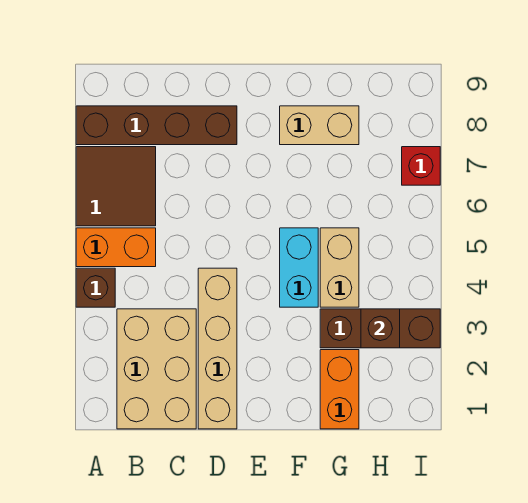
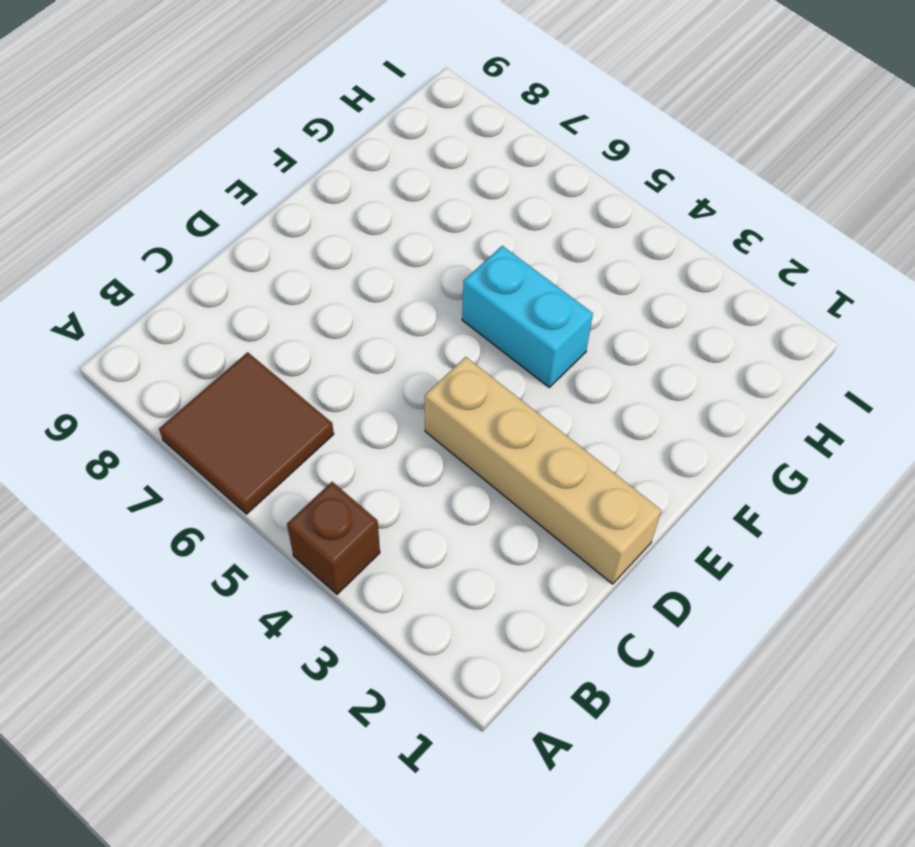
none -> orange brick A5:B5 level 1
none -> brown brick A8:D8 level 1
none -> tan brick B1:C3 level 1

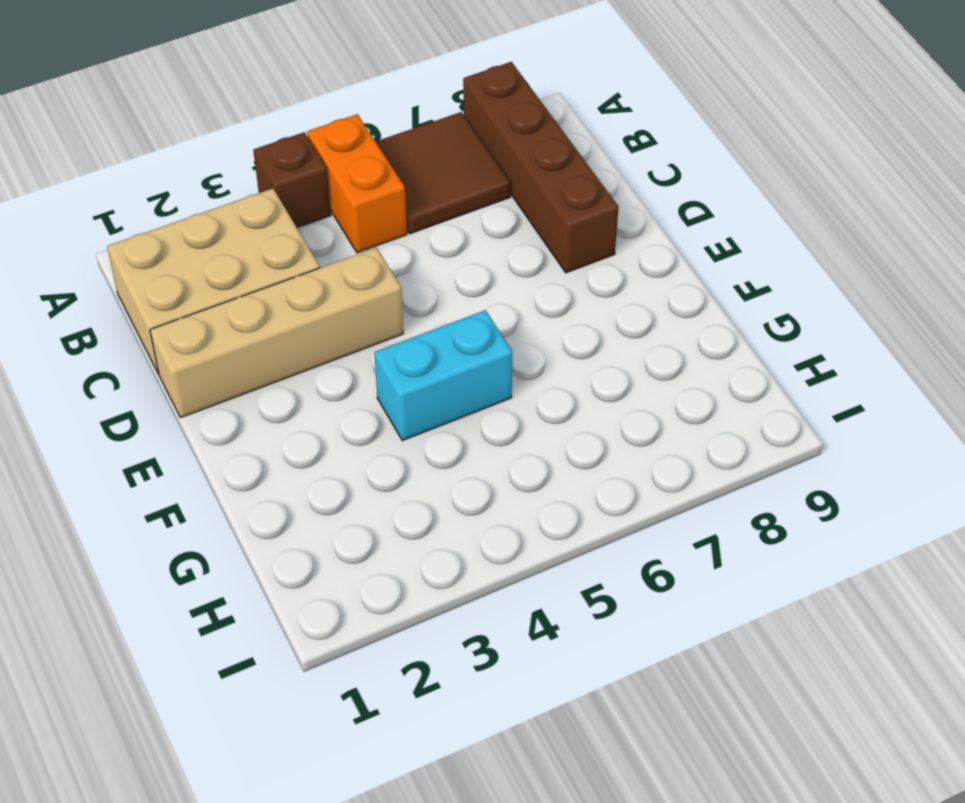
none -> tan brick F8:G8 level 1
none -> orange brick G1:G2 level 1
none -> brown brick G3:I3 level 1

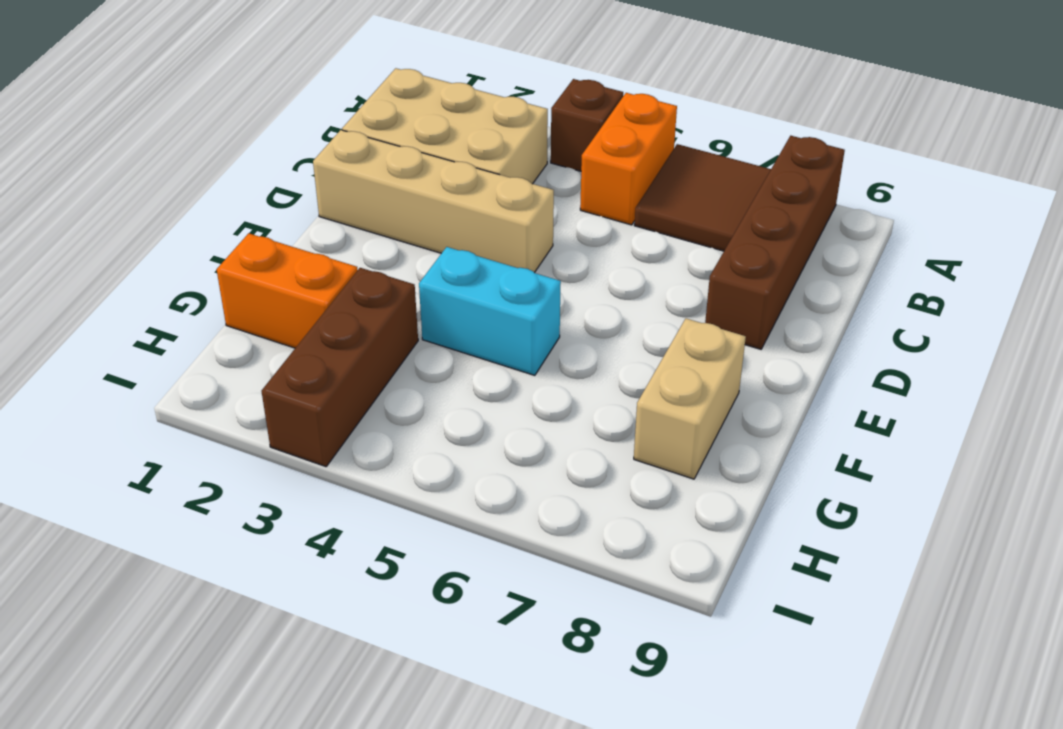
none -> tan brick G4:G5 level 1
none -> red brick I7 level 1
none -> brown brick H3 level 2

